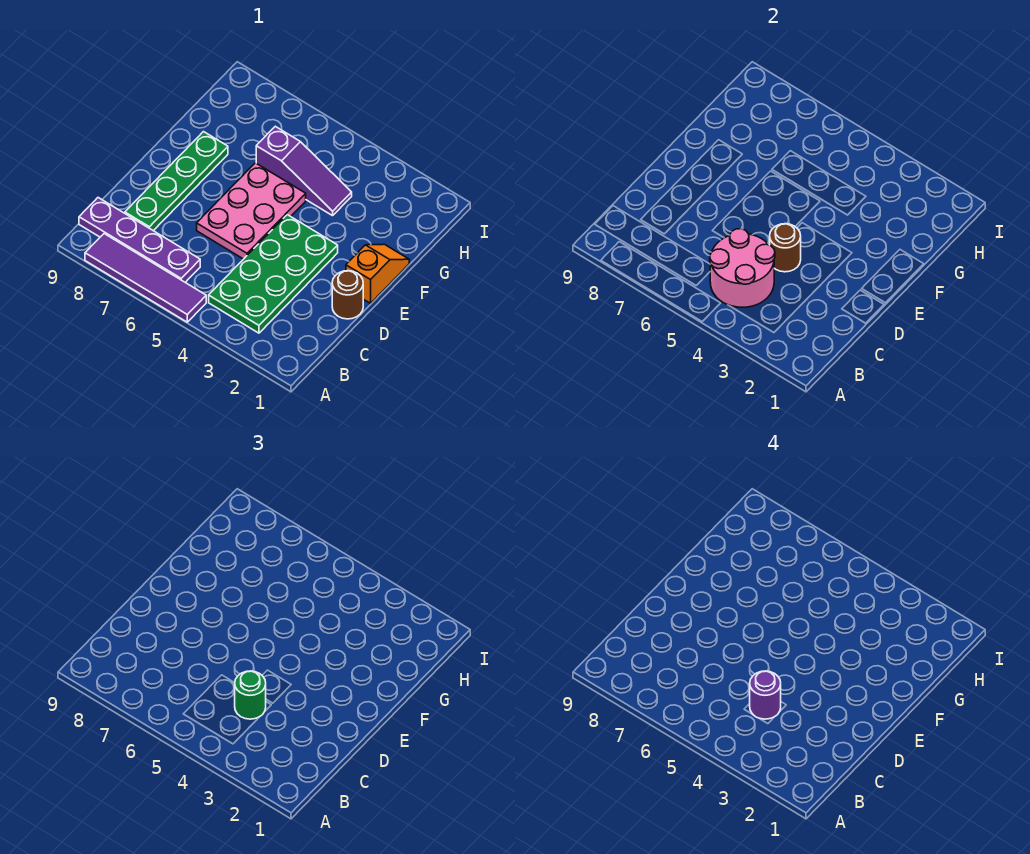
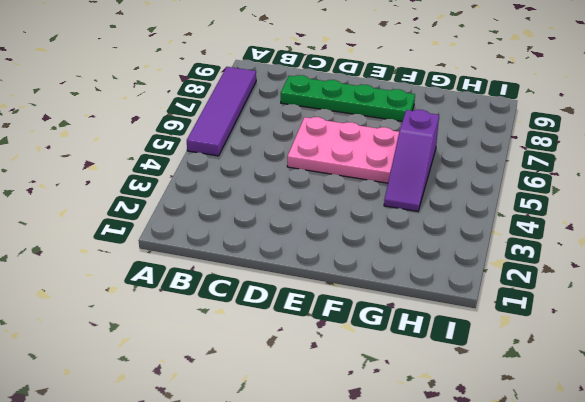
none -> green plate B3:E4 level 1
none -> purple plate B6:B9 level 1
none -> brown round brick D1 level 1

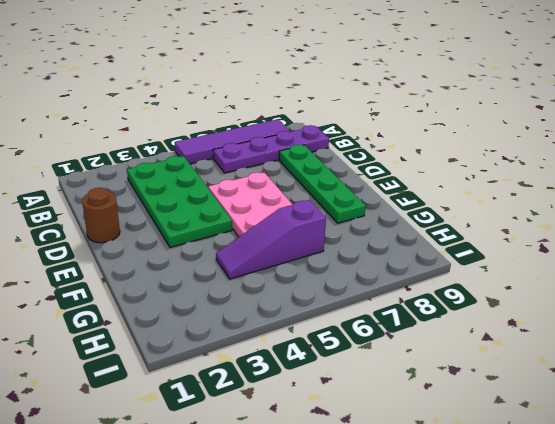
none -> orange slope E1:F1 level 1 top E
none -> pink round brick B4:C5 level 2
none -> brown round brick D4 level 2

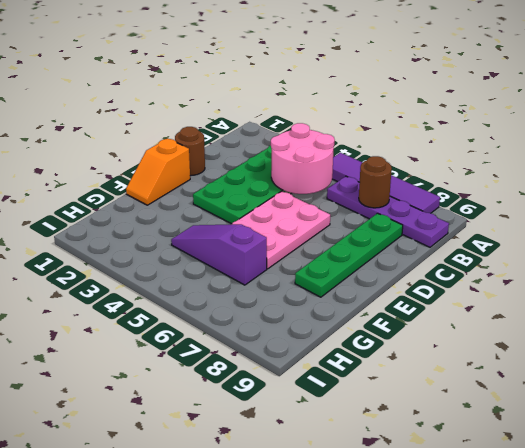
brown round brick B7 level 2 -> brown round brick D4 level 2
none -> green round brick C4 level 3
none -> purple round brick C4 level 4

